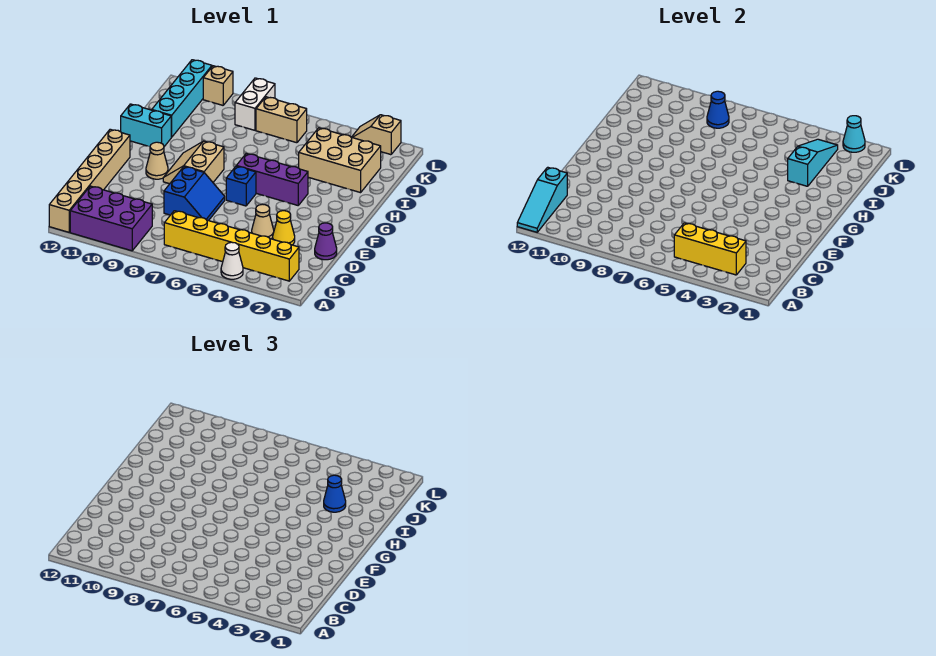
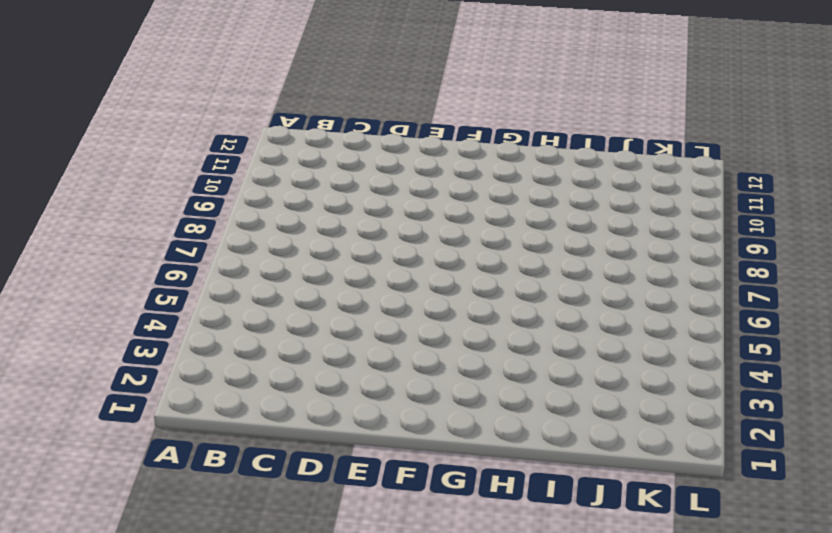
none -> white cone A4 level 1
none -> purple brick A9:B11 level 1
none -> tan brick A12:F12 level 1

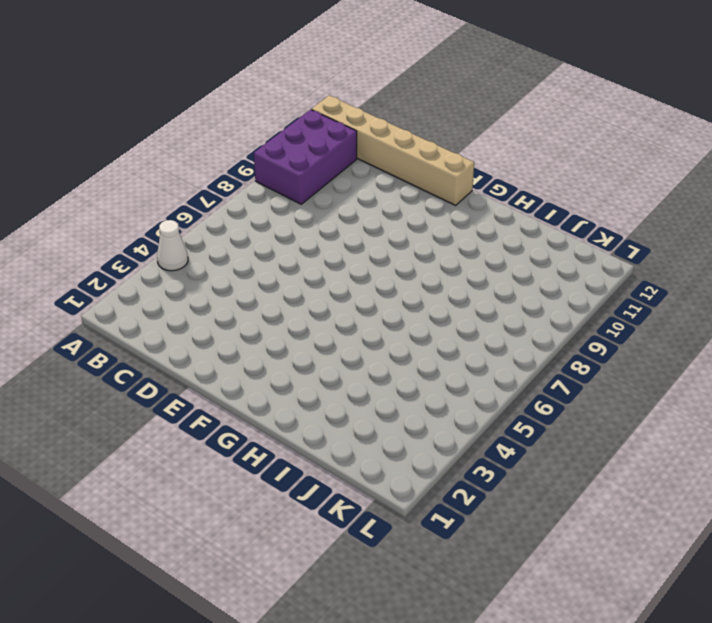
none -> yellow brick B2:B7 level 1
none -> purple cone D1 level 1
none -> yellow cone D3 level 1

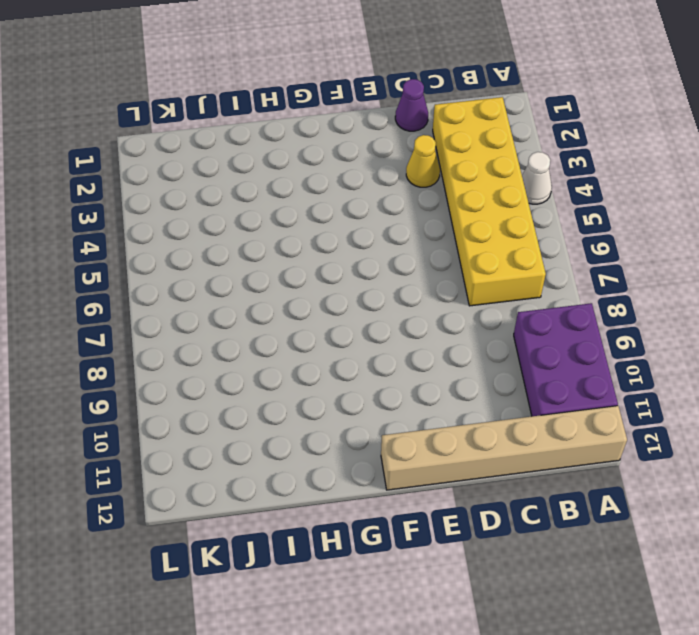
yellow brick B2:C7 level 1 -> yellow brick B2:B7 level 1
none -> tan cone D4 level 1
none -> blue slope D7:E8 level 1 top 8
none -> blue brick F6 level 1

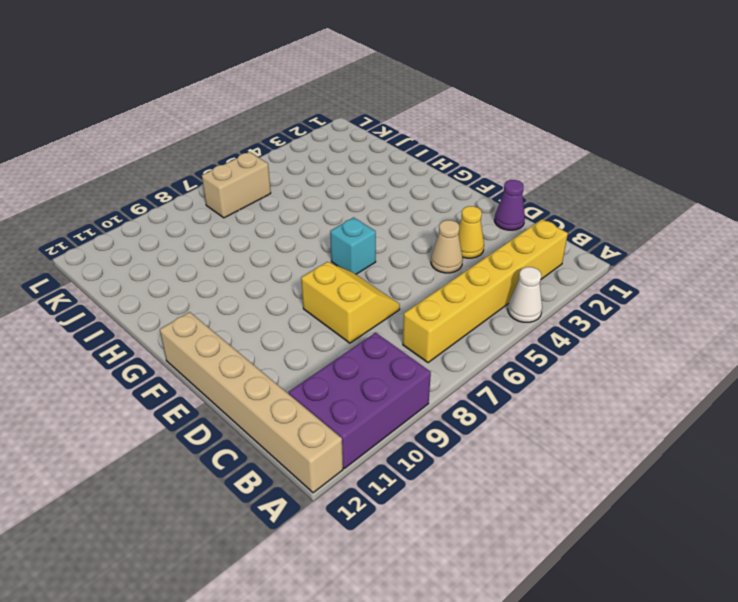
yellow slope D7:E8 level 1 top 8 -> blue slope D7:E8 level 1 top 8
cyan brick F6 level 1 -> blue brick F6 level 1
none -> tan slope F8:G9 level 1 top 8
none -> tan cone F10 level 1
none -> purple brick G4:G6 level 1

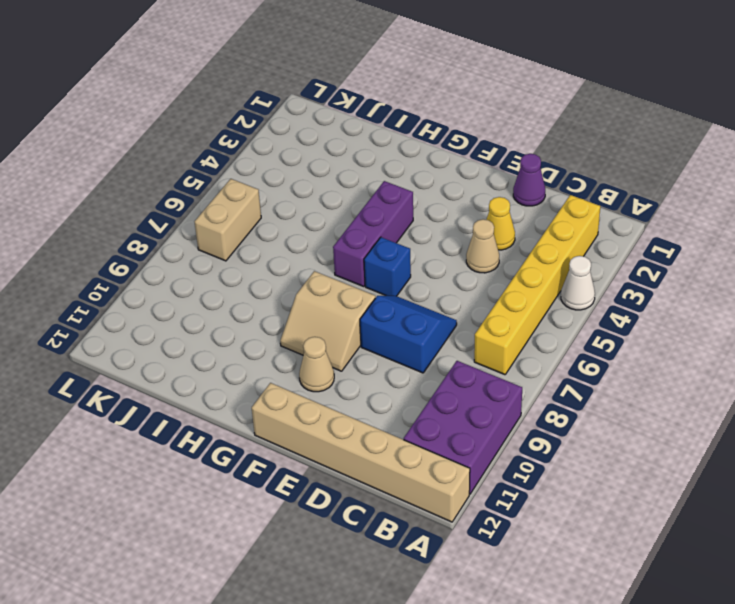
none -> cyan brick H11:H12 level 1
none -> tan brick I2:J4 level 1
none -> cyan brick I11:L11 level 1

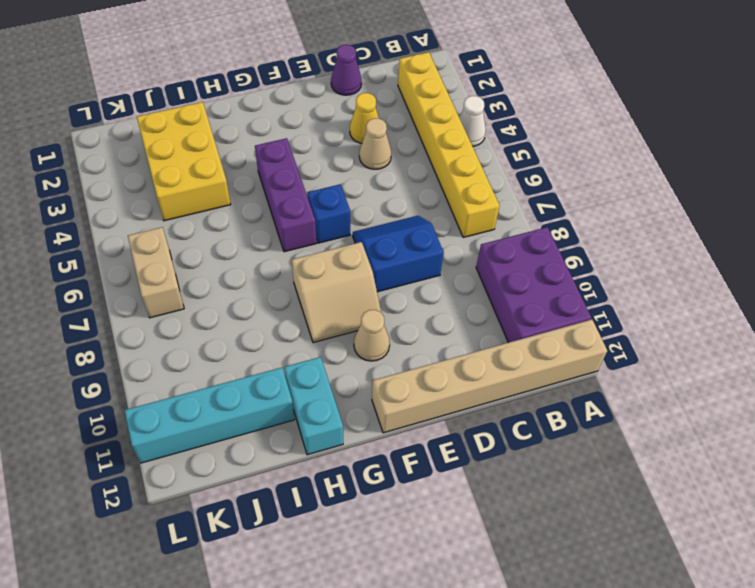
yellow brick I2:J4 level 1 -> tan brick I2:J4 level 1
none -> white brick K8:L8 level 1
none -> tan slope L2:L3 level 1 top 2
none -> tan brick L10 level 1

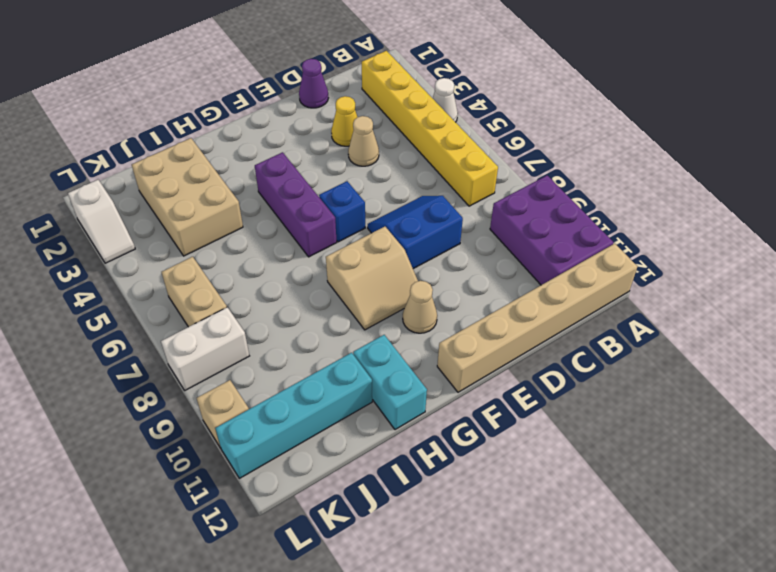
white slope L2:L3 level 1 top 2 -> tan slope L2:L3 level 1 top 2
none -> cyan slope A12:C12 level 2 top C
none -> yellow brick B3:B5 level 2
none -> cyan slope I3:K3 level 2 top I

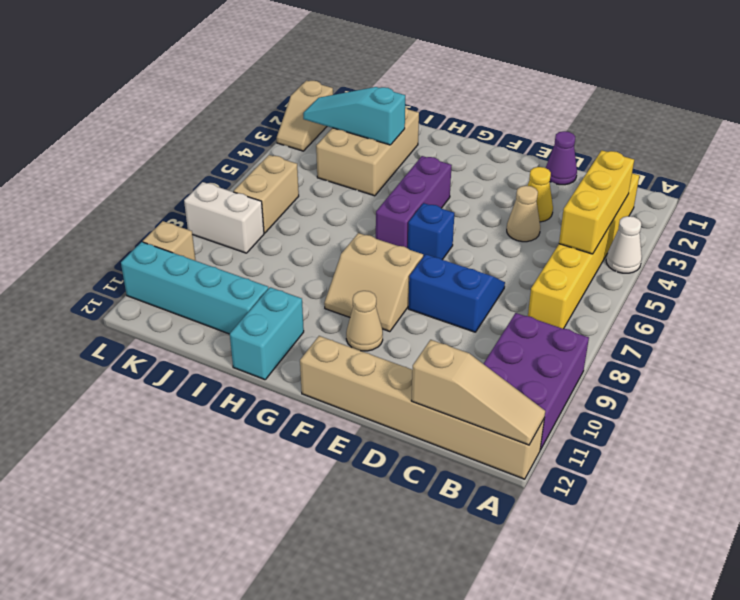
tan slope A12:C12 level 2 top C -> cyan slope A12:C12 level 2 top C
none -> blue cone K8 level 2
none -> cyan cone L2 level 2
none -> blue cone I3 level 3

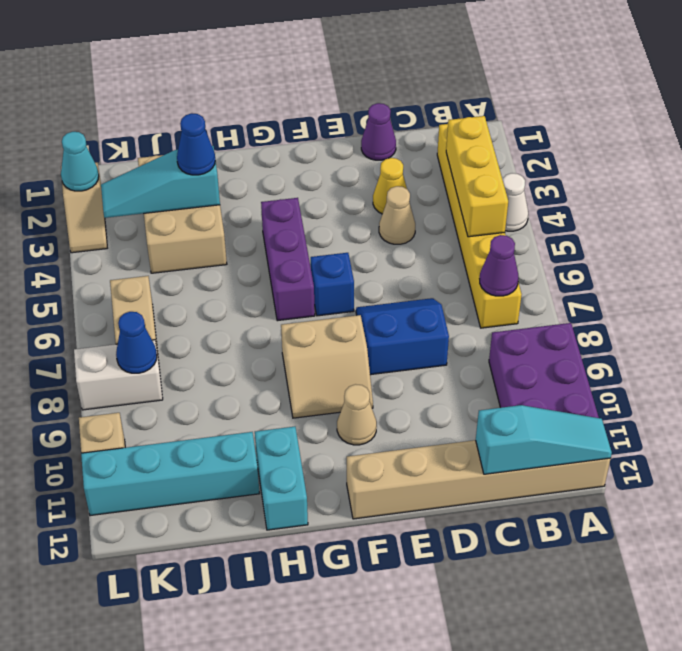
purple cone B7 level 2 -> none

